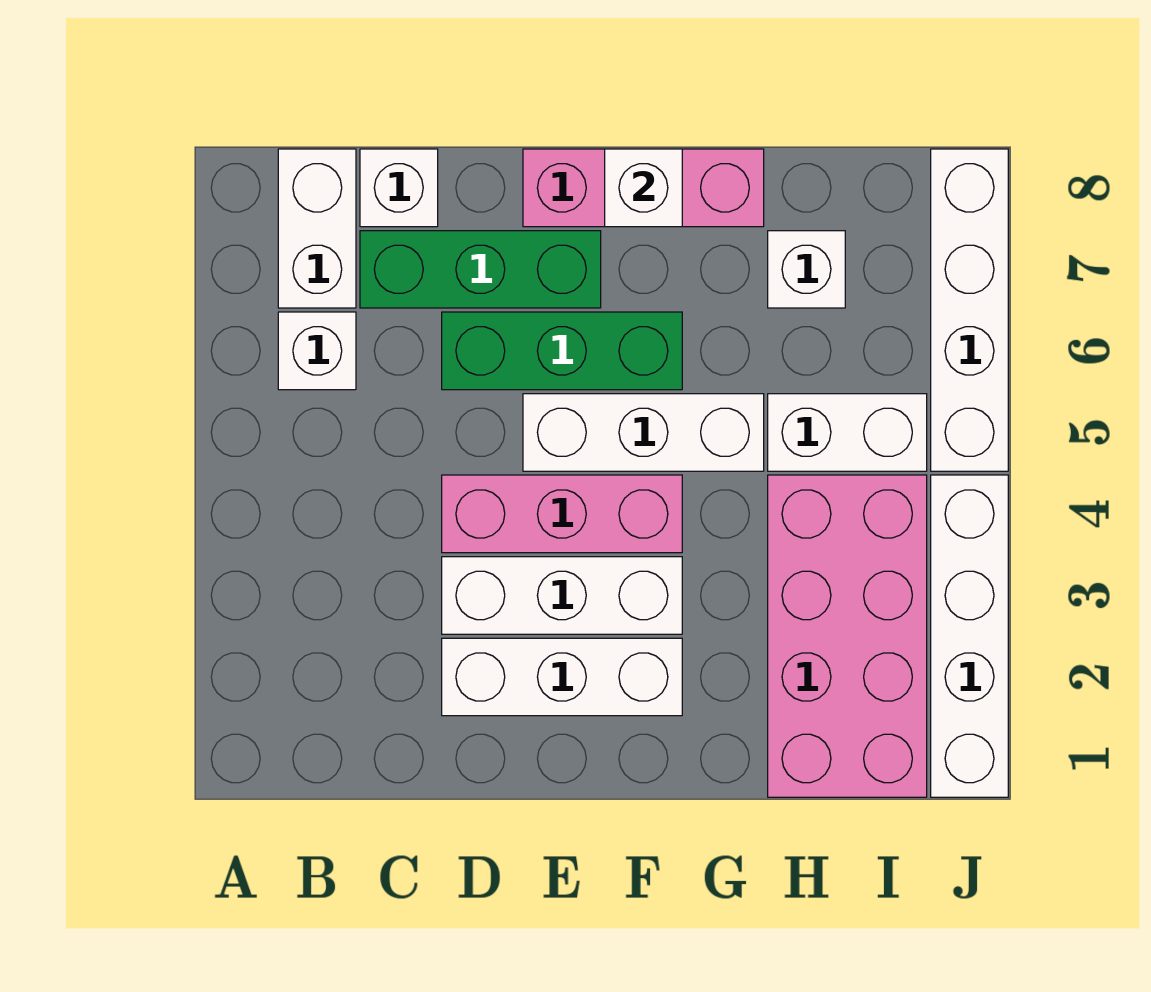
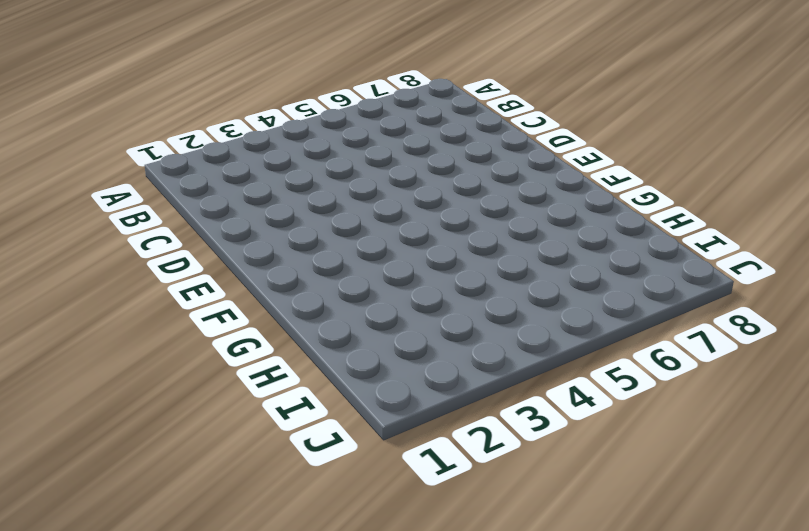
none -> white brick B6 level 1
none -> white brick B7:B8 level 1
none -> green brick C7:E7 level 1

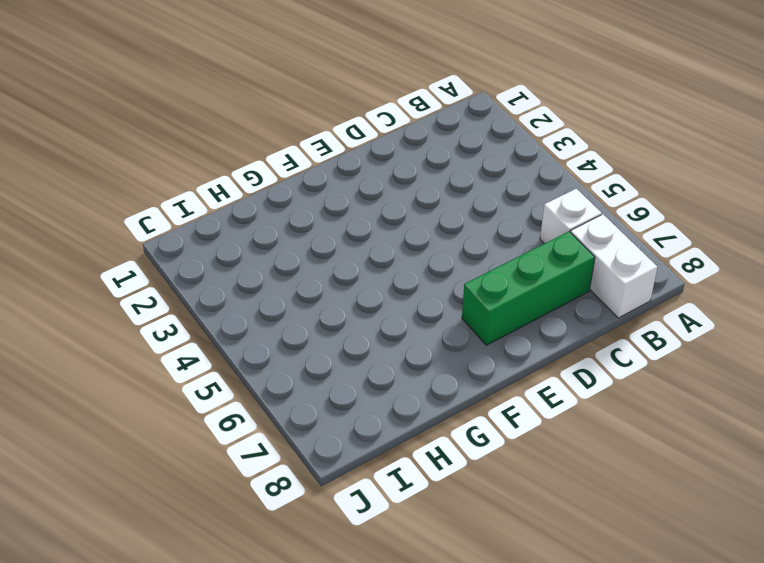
none -> white brick C8 level 1
none -> white brick D2:F2 level 1
none -> white brick D3:F3 level 1

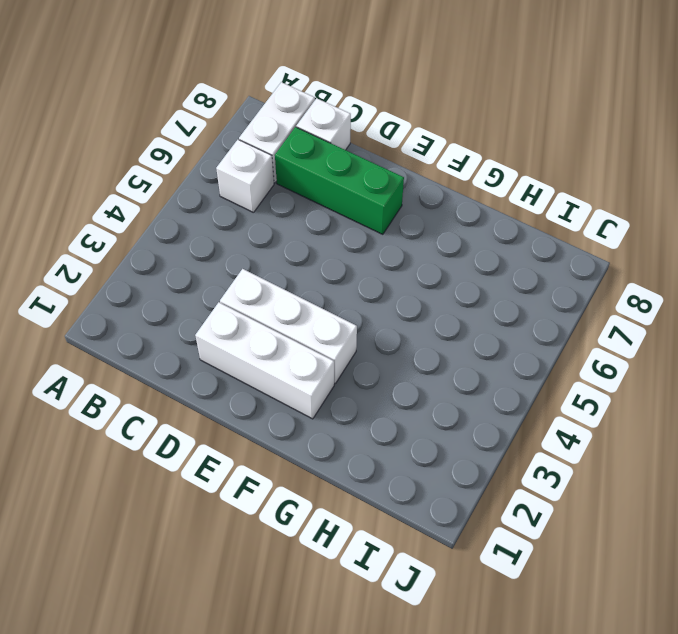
none -> pink brick D4:F4 level 1
none -> green brick D6:F6 level 1
none -> white brick E5:G5 level 1

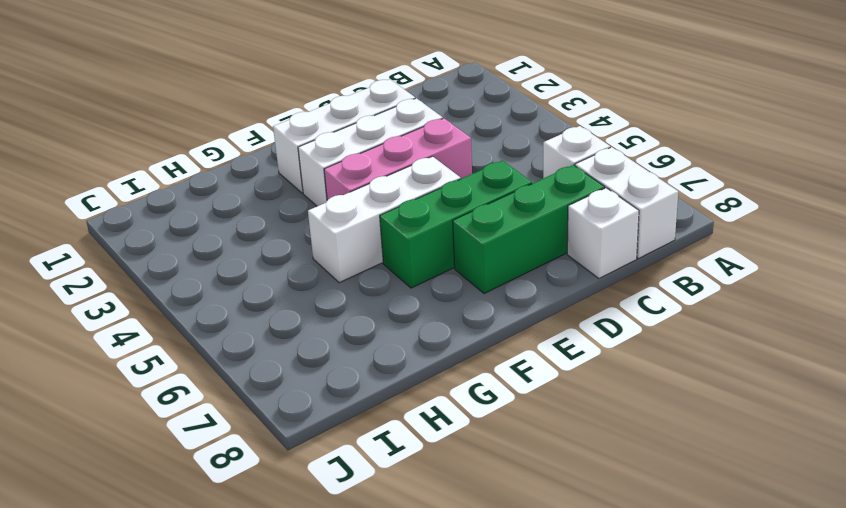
none -> pink brick E8:G8 level 1
none -> pink brick H1:I4 level 1
none -> white brick H5:I5 level 1

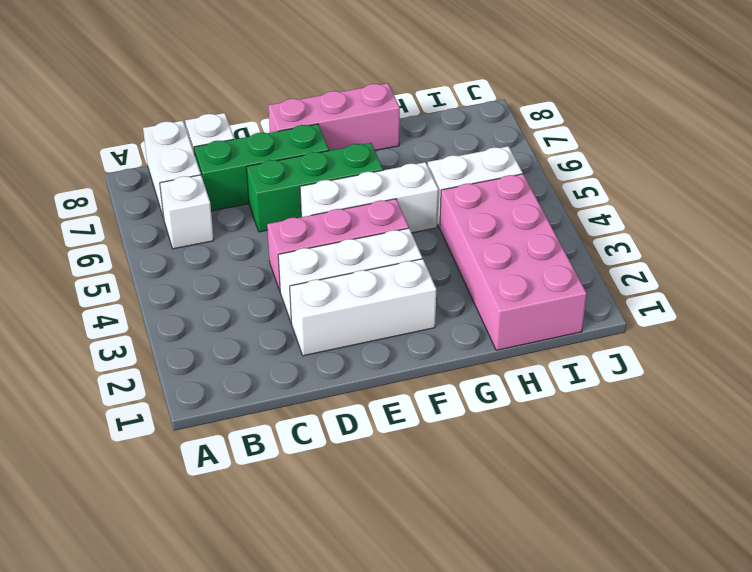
none -> white brick H7 level 1
none -> white brick J1:J4 level 1
none -> white brick J5:J8 level 1

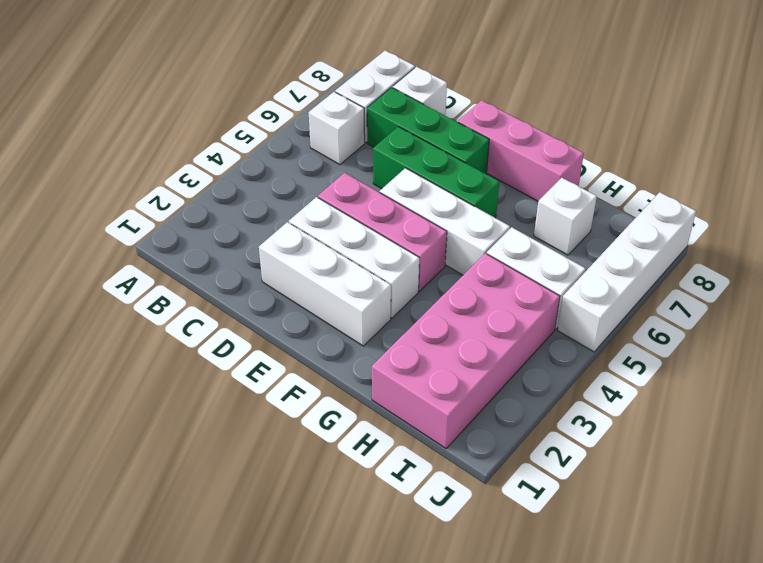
none -> white brick J1:J4 level 1
none -> white brick F8 level 2

